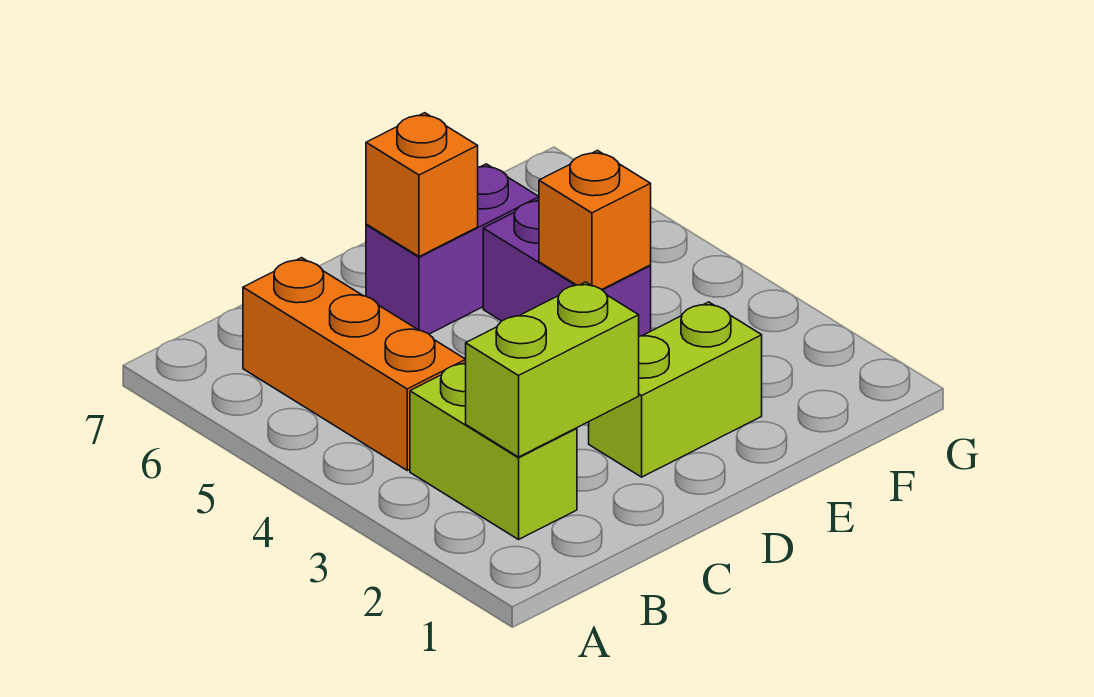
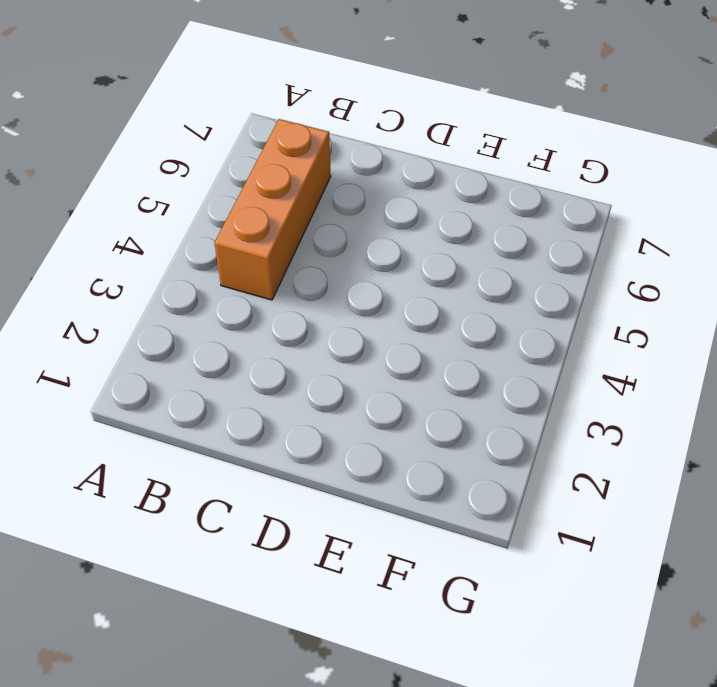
none -> lime brick B2:B3 level 1
none -> lime brick D2:E2 level 1

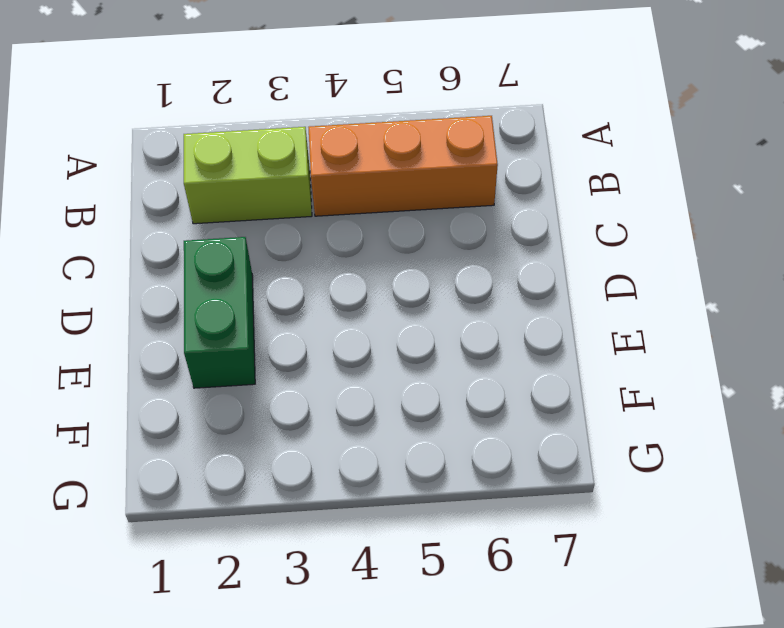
green brick D2:E2 level 1 -> lime brick D2:E2 level 1
none -> purple brick D6:E6 level 1
none -> purple brick E4:E5 level 1

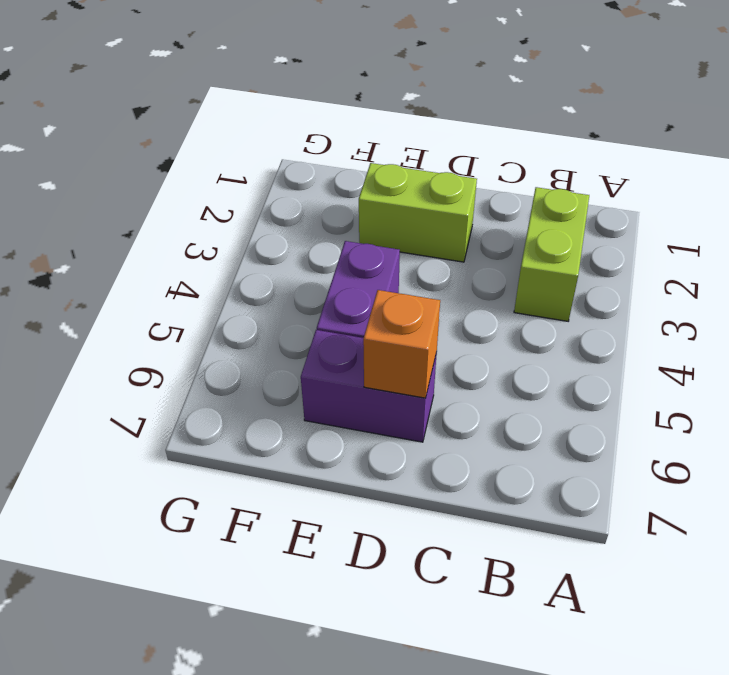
none -> orange brick B4:B6 level 1
none -> lime brick B2:C2 level 2

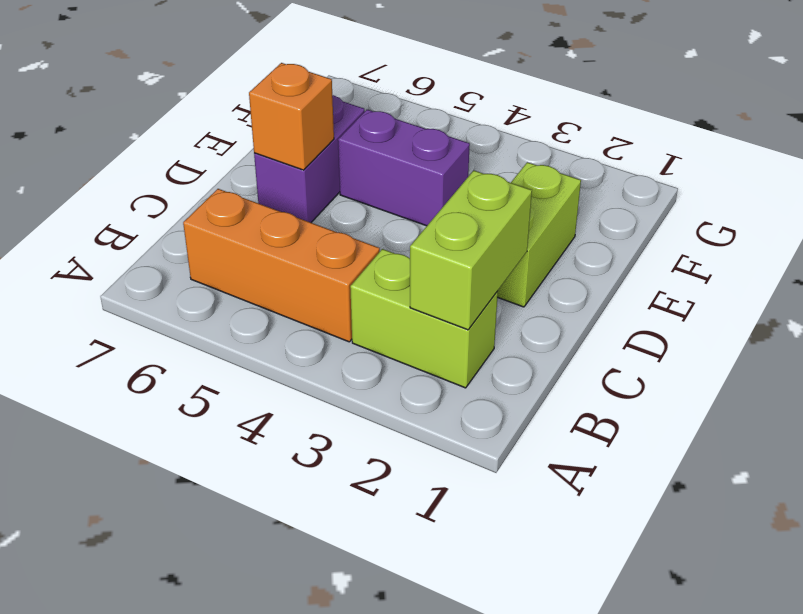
none -> orange brick E4 level 2

